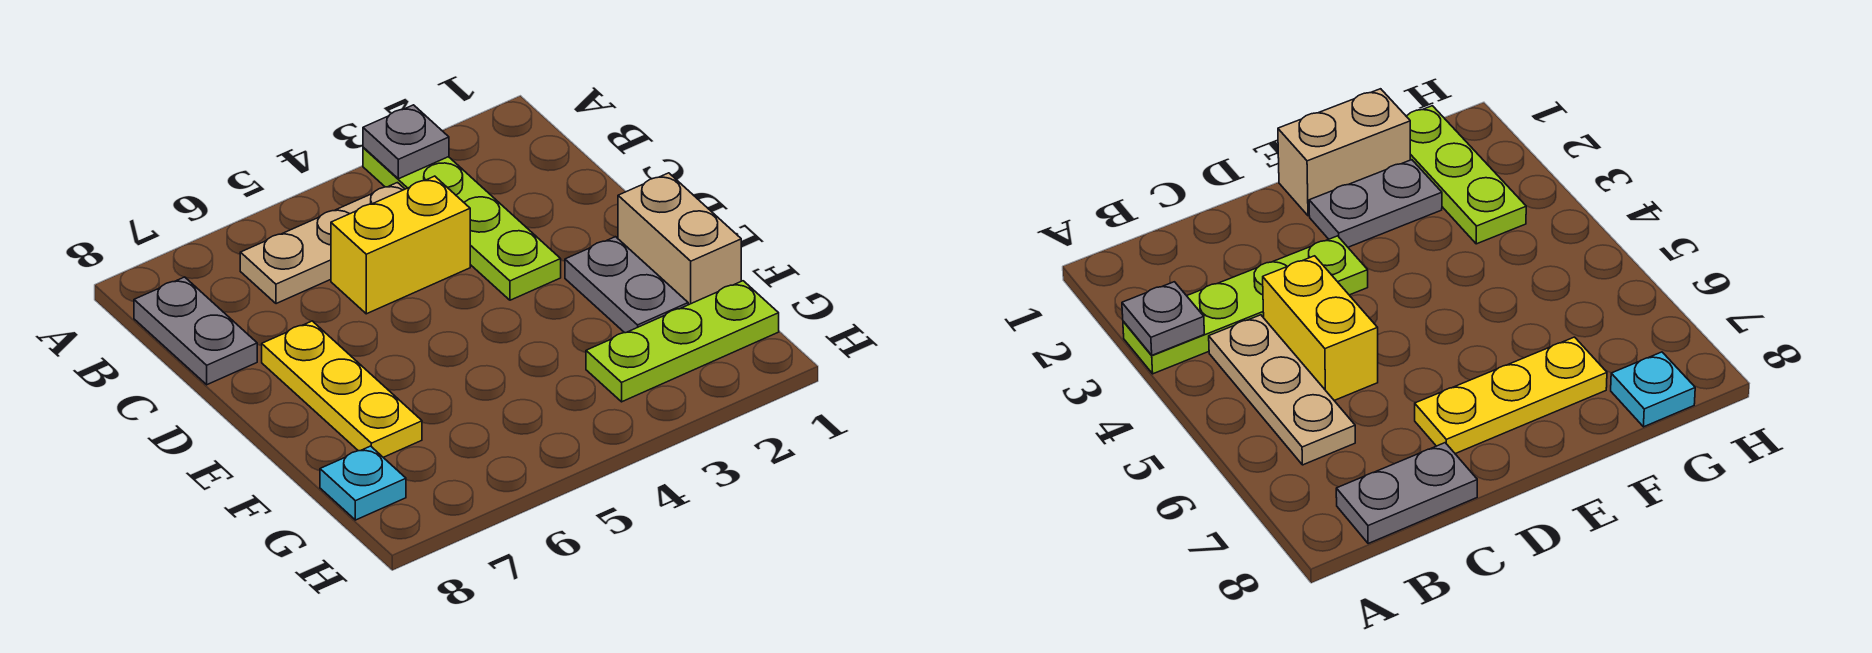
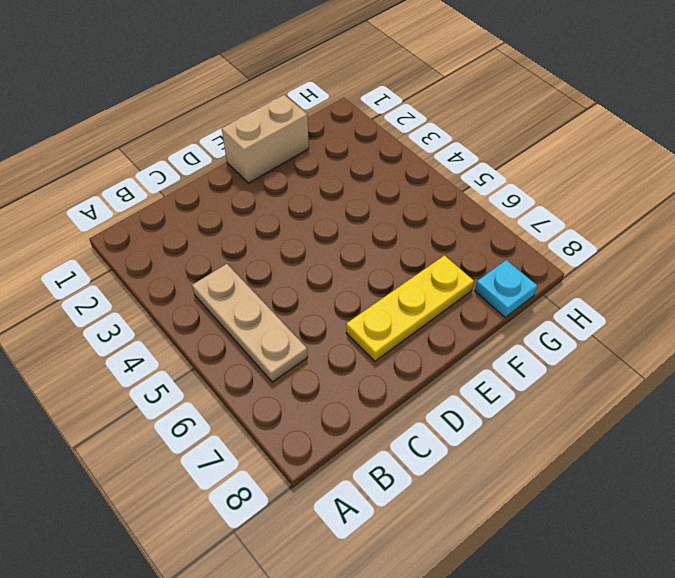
none -> lime plate A3:D3 level 1
none -> grey plate B8:C8 level 1

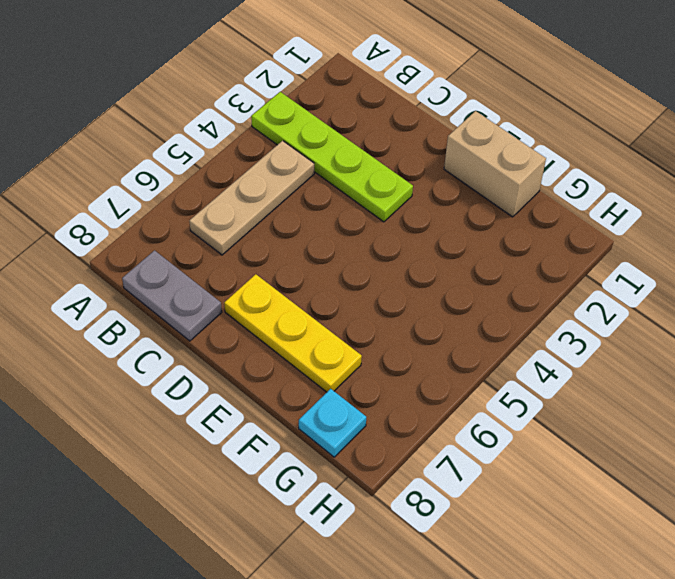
none -> yellow brick C4:C5 level 1
none -> grey plate E2:F2 level 1

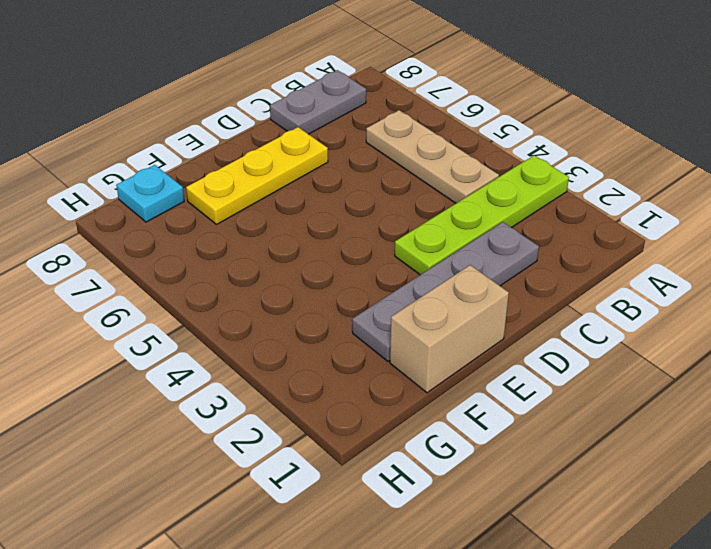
grey plate C2:F2 level 1 -> grey plate E2:F2 level 1
none -> yellow brick C4:C5 level 1
none -> lime plate G1:G3 level 1

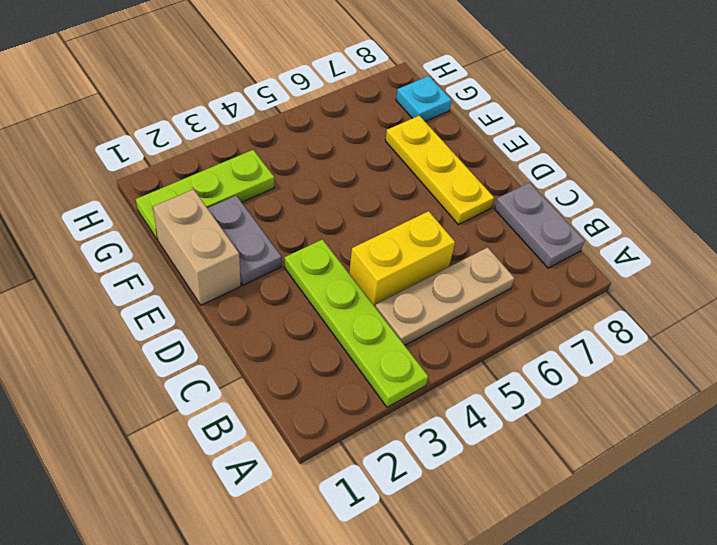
none -> grey plate A3 level 2

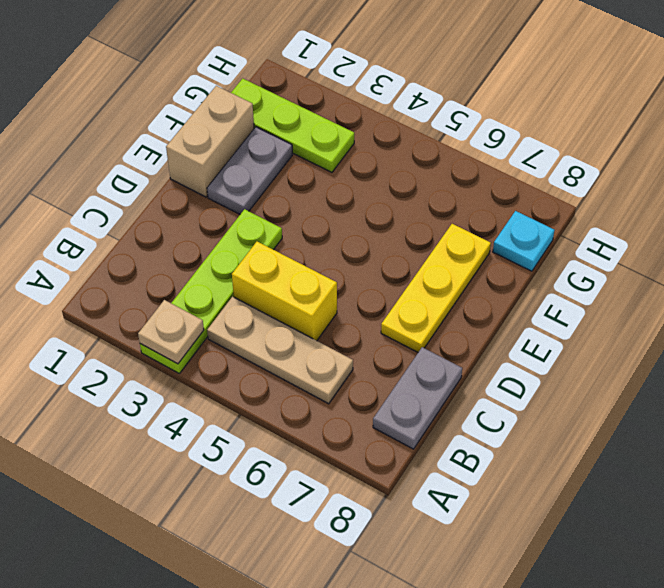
tan plate A3 level 2 -> grey plate A3 level 2

